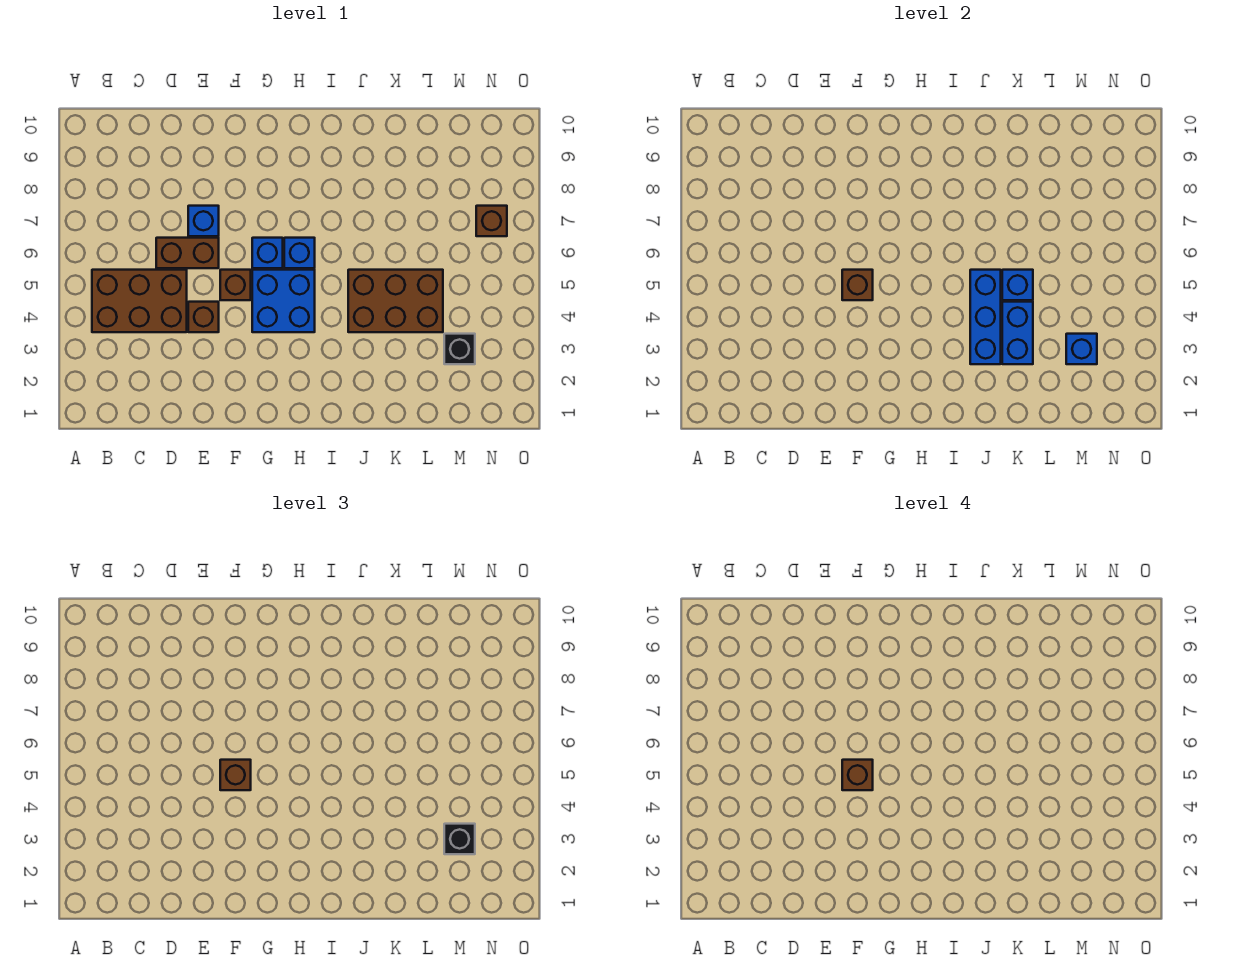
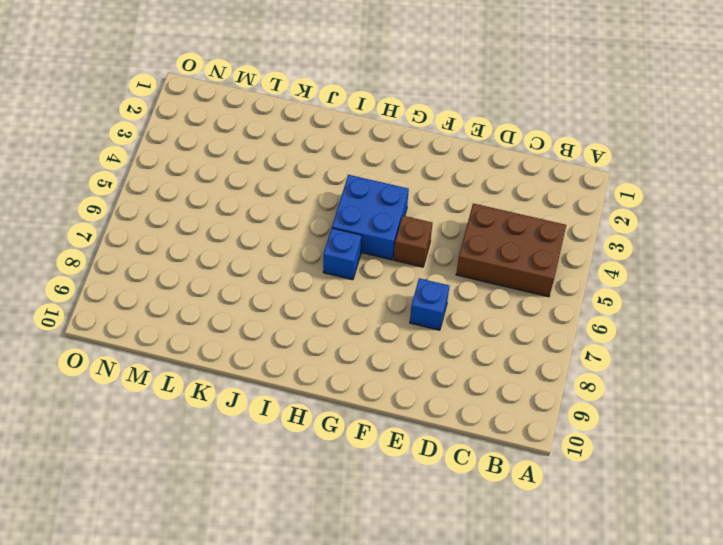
none -> brown brick D6:E6 level 1
none -> brown brick E4 level 1
none -> blue brick G6 level 1

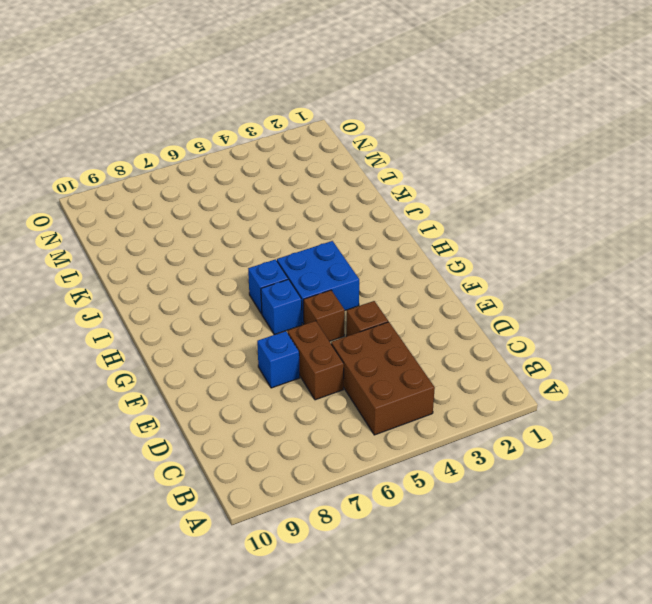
none -> brown brick J4:L5 level 1
none -> black brick M3 level 1
none -> brown brick N7 level 1

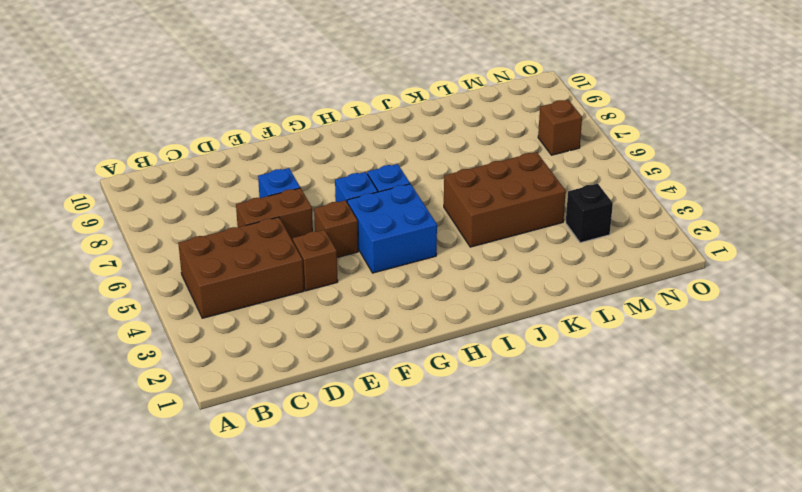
none -> brown brick F5 level 2
none -> blue brick J3:J5 level 2
none -> blue brick K3:K4 level 2

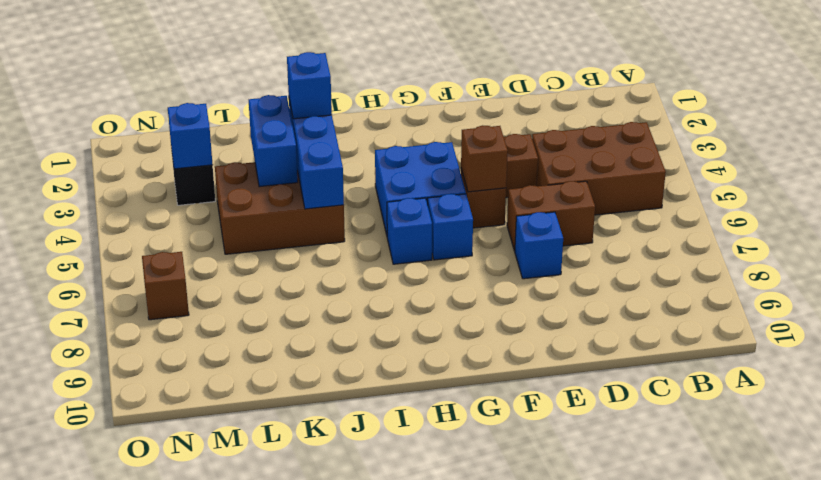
blue brick J3 level 3 -> blue brick K5 level 2
none -> brown brick F5 level 3
none -> black brick M3 level 3
none -> brown brick F5 level 4

